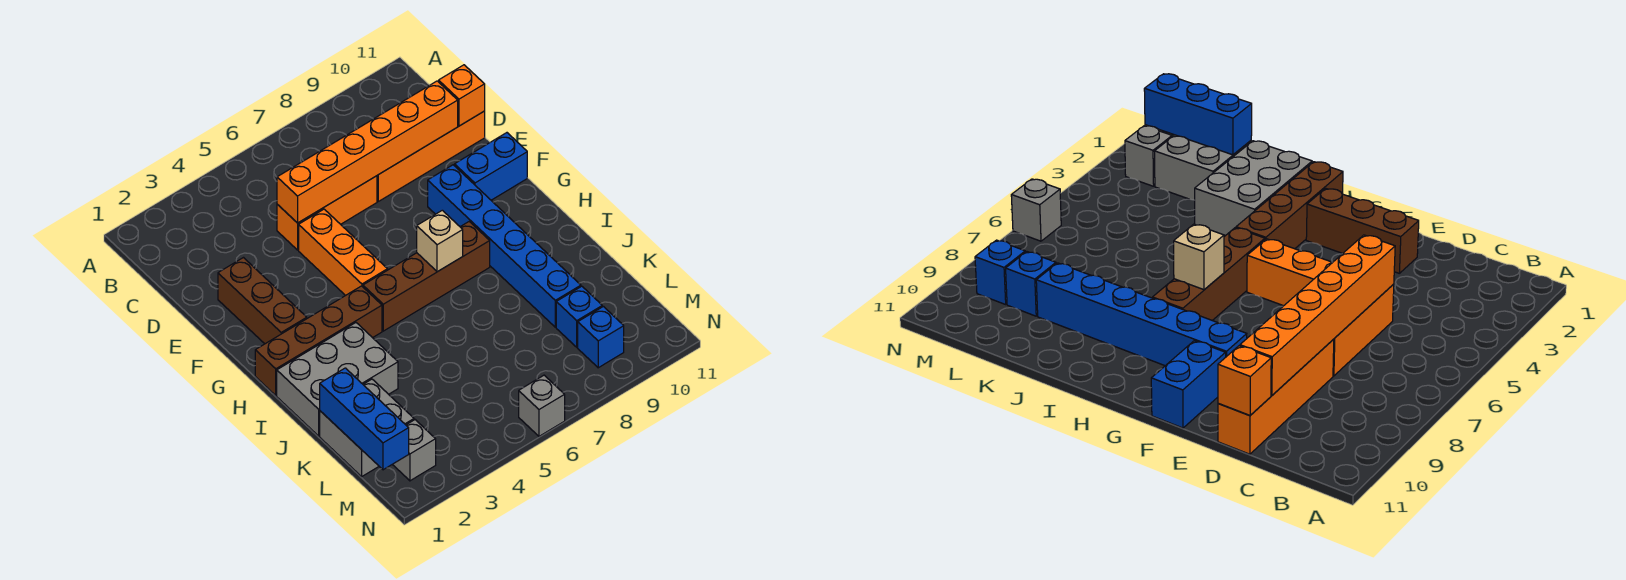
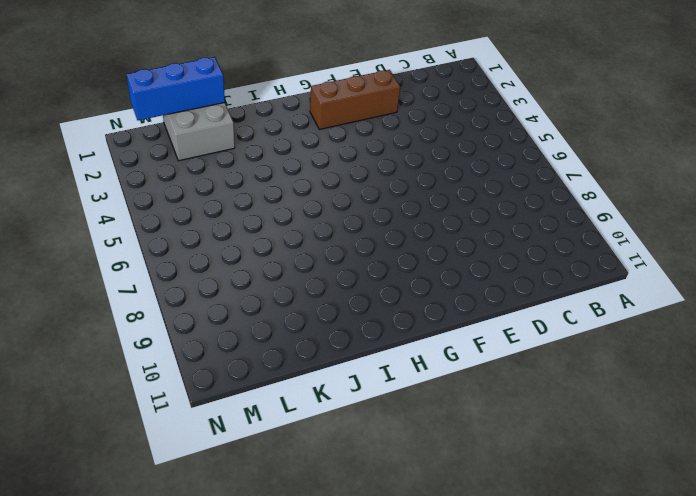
none -> orange brick D5:D7 level 1
none -> orange brick D8:D11 level 1
none -> orange brick E5:G5 level 1

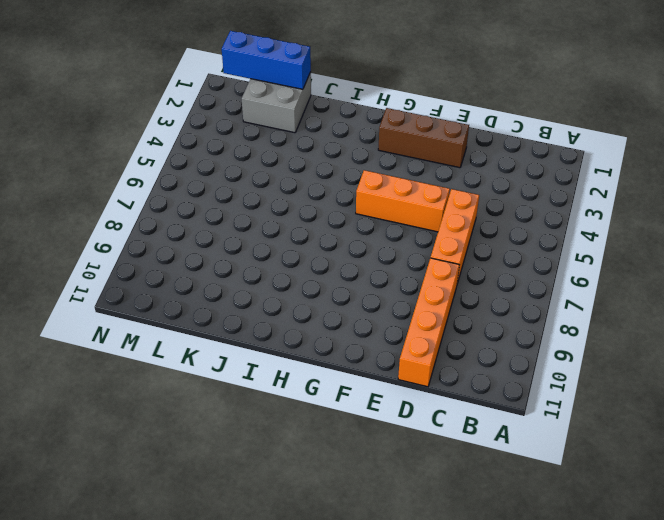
none -> blue brick F9:K9 level 1
none -> blue brick F10:F11 level 1
none -> brown brick H1:H4 level 1

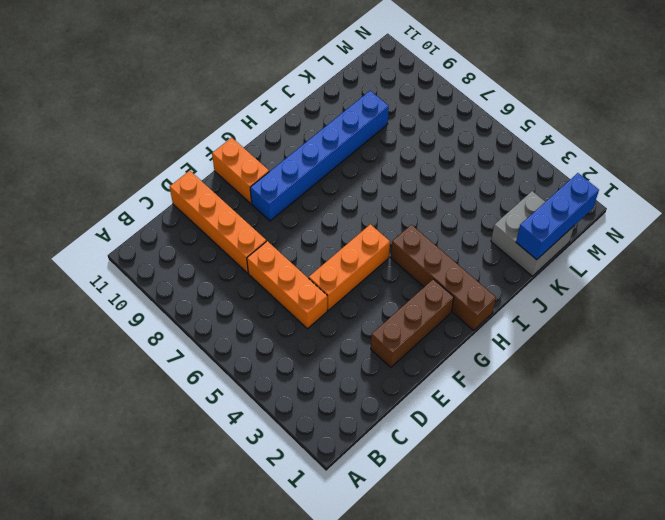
orange brick F10:F11 level 1 -> blue brick F10:F11 level 1
none -> brown brick H5:H8 level 1
none -> grey brick I1:J3 level 1
none -> blue brick L9 level 1

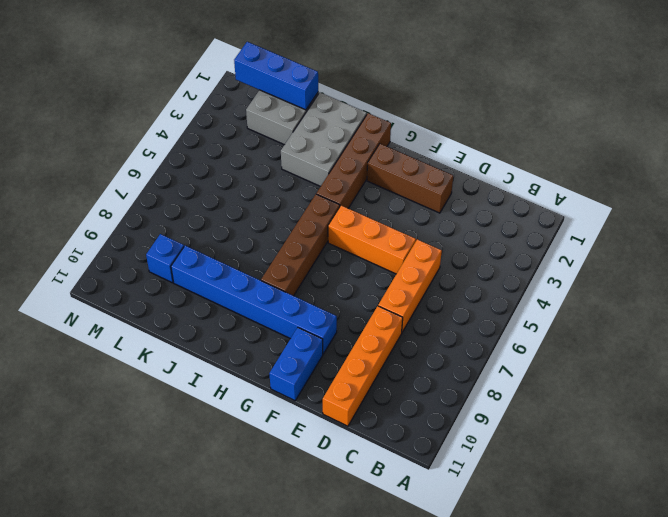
none -> grey brick M2 level 1
none -> blue brick M9 level 1
none -> grey brick N6 level 1

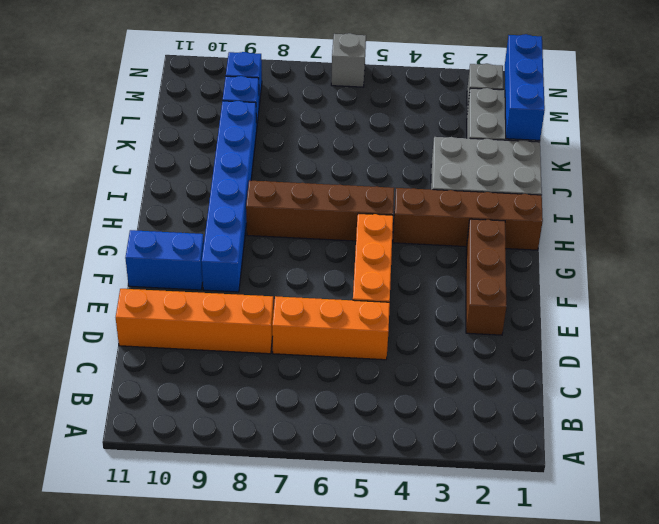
none -> orange brick D5:D10 level 2
none -> orange brick D11 level 2
none -> tan brick H7 level 2

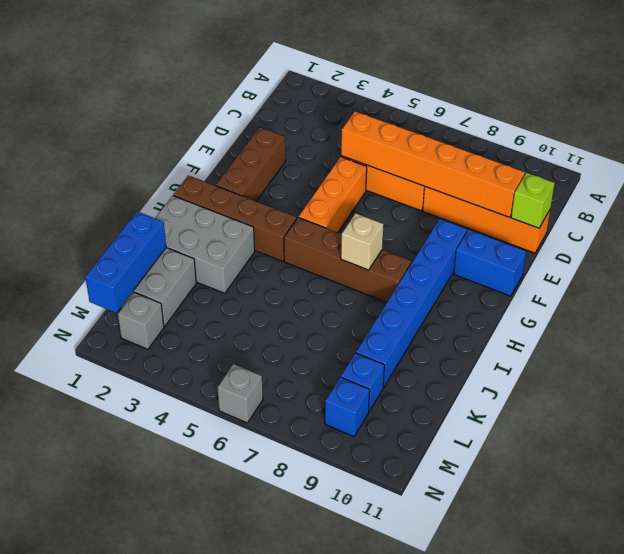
lime brick D11 level 2 -> orange brick D11 level 2

